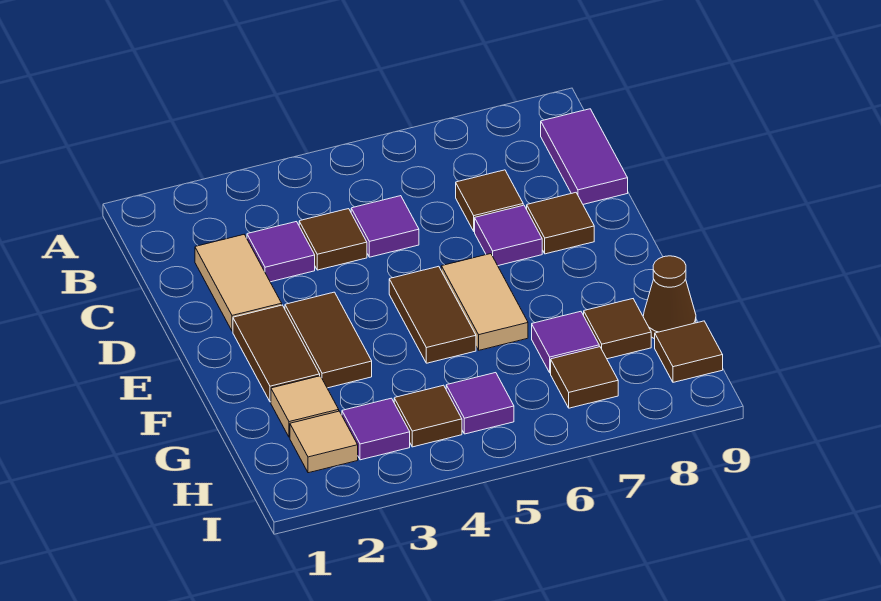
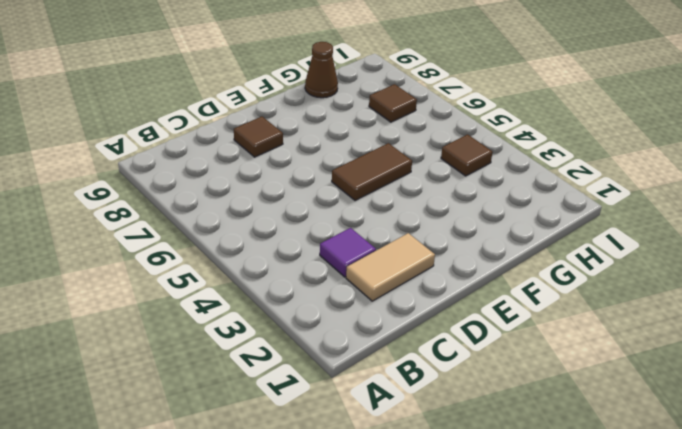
none -> purple tile B9:C9 level 1
none -> brown tile C4 level 1
none -> purple tile C5 level 1

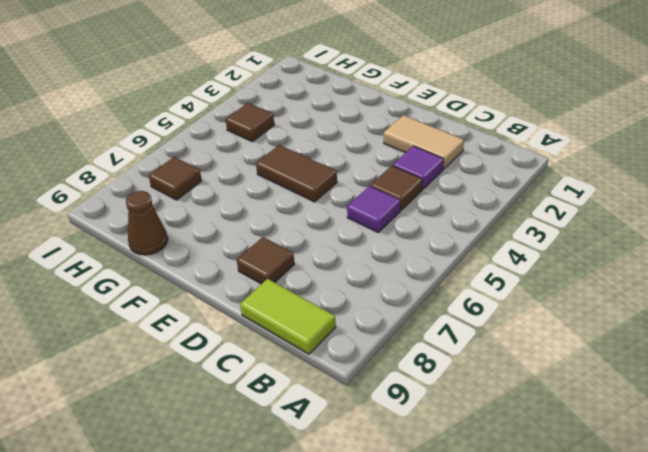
lime tile B9:C9 level 1 -> purple tile B9:C9 level 1
none -> brown tile C7 level 1
none -> purple tile D7 level 1
none -> brown tile E2:F2 level 1

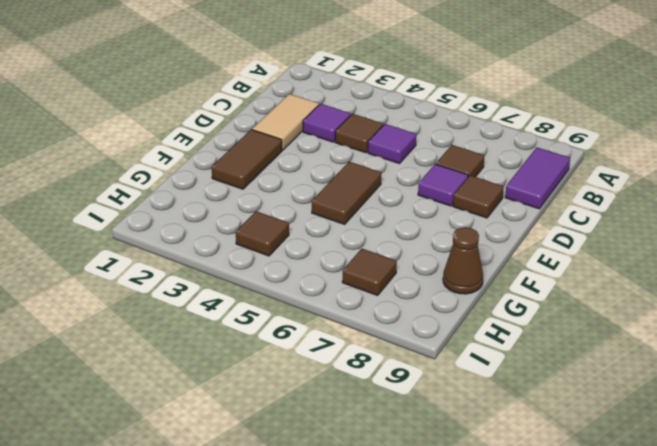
none -> brown tile E3:F3 level 1
none -> tan tile E6:F6 level 1
none -> tan tile G2 level 1

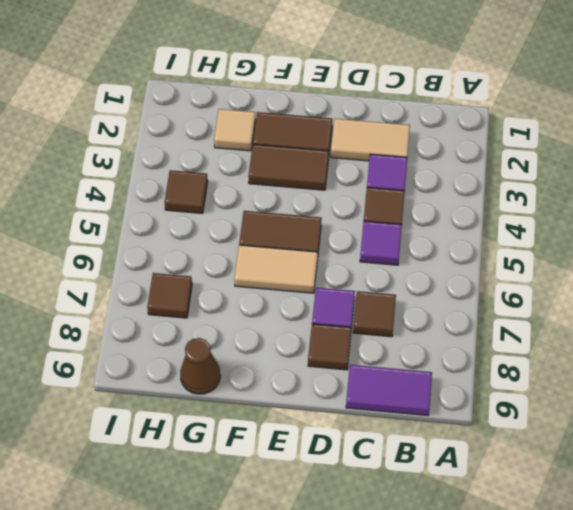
none -> purple tile G7 level 1
none -> brown tile G8 level 1
none -> tan tile H2 level 1

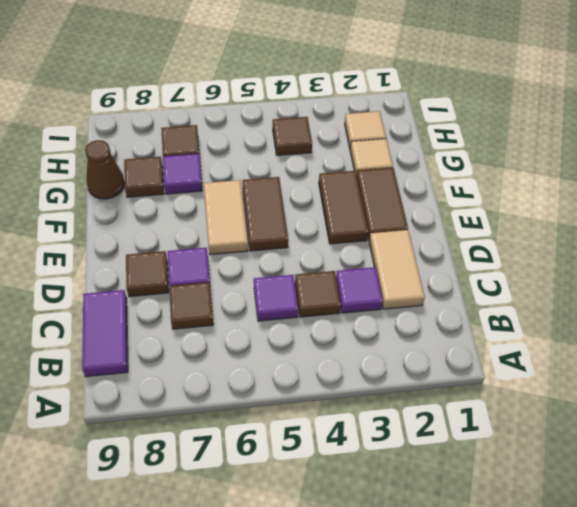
none -> purple tile H3 level 1
none -> purple tile H5 level 1
none -> brown tile H9 level 1

